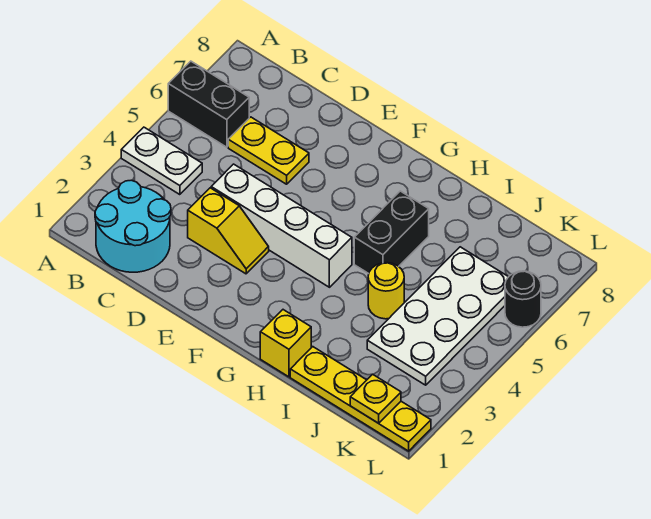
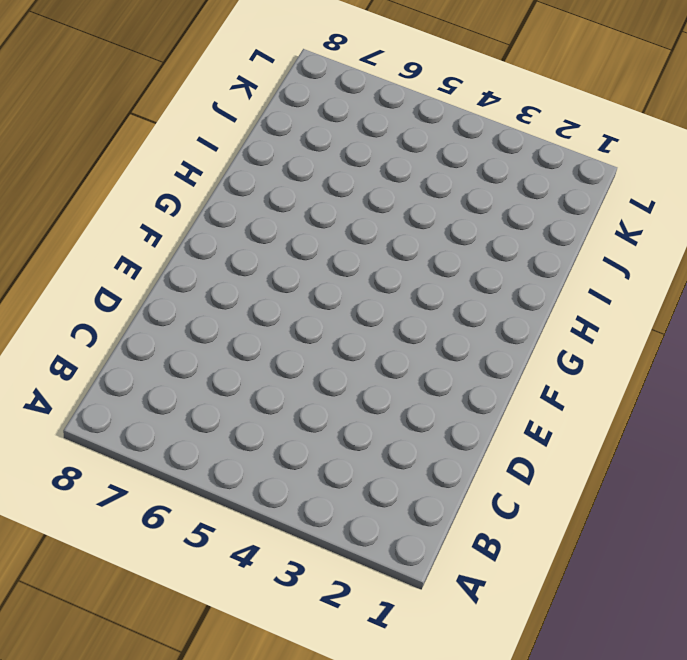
none -> white plate A4:B4 level 1
none -> black brick A6:B6 level 1
none -> cyan round brick B1:C2 level 1

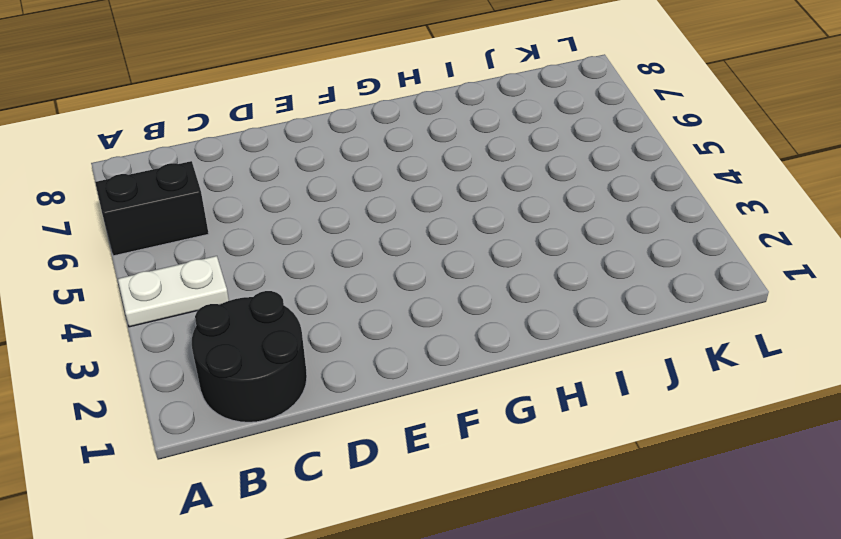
black round brick B1:C2 level 1 -> cyan round brick B1:C2 level 1
none -> yellow plate C6:D6 level 1
none -> yellow slope D3:E3 level 1 top D
none -> white brick D4:G4 level 1

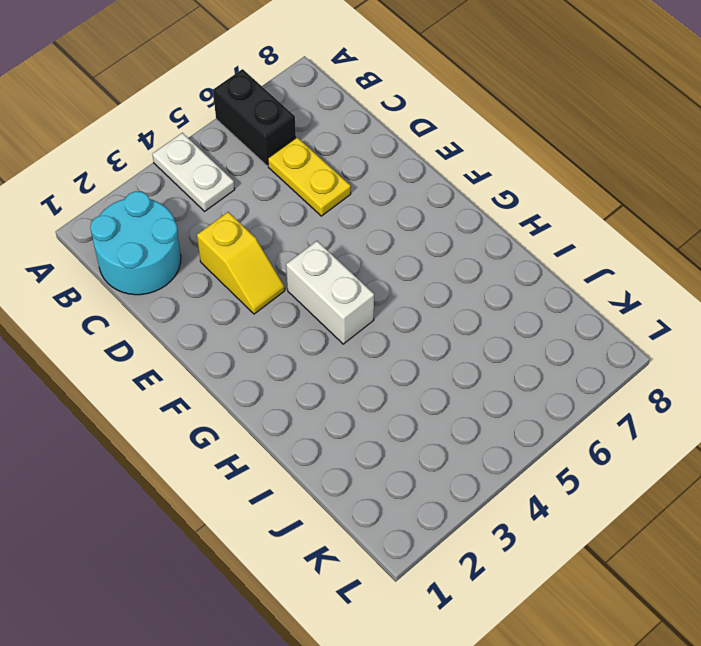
white brick F4:G4 level 1 -> white brick D4:G4 level 1
none -> yellow brick H1 level 1
none -> black brick H5:H6 level 1
none -> yellow plate I1:L1 level 1

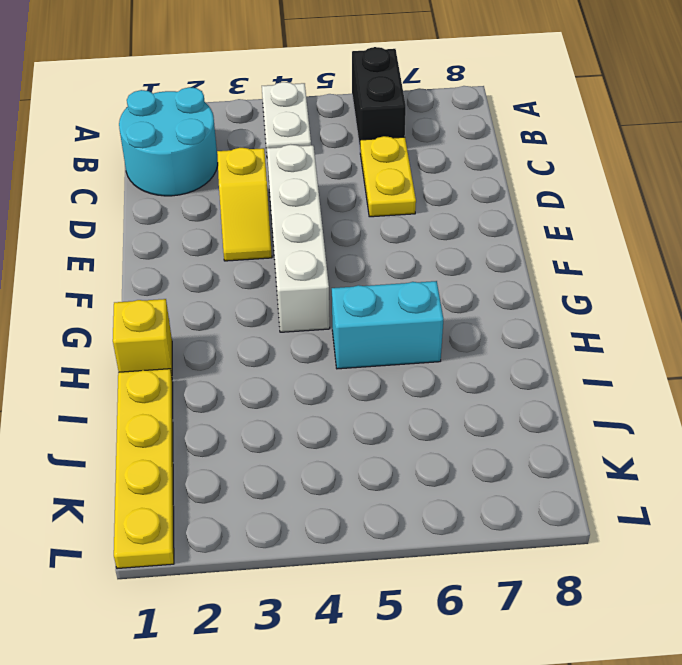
cyan brick H5:H6 level 1 -> black brick H5:H6 level 1
none -> yellow round brick I4 level 1
none -> white plate J3:K6 level 1
none -> black round brick L6 level 1

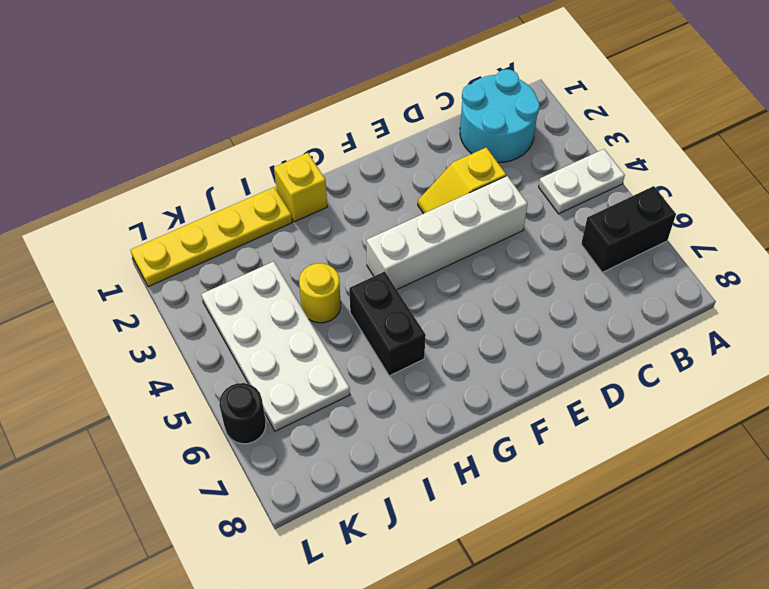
none -> yellow plate C6:D6 level 1
none -> yellow plate K1 level 2

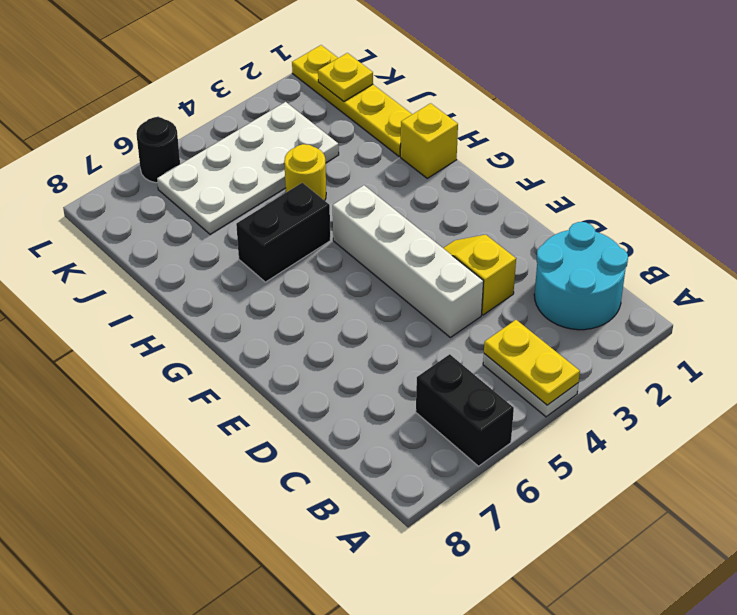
yellow plate A4:B4 level 2 -> yellow plate C6:D6 level 1

